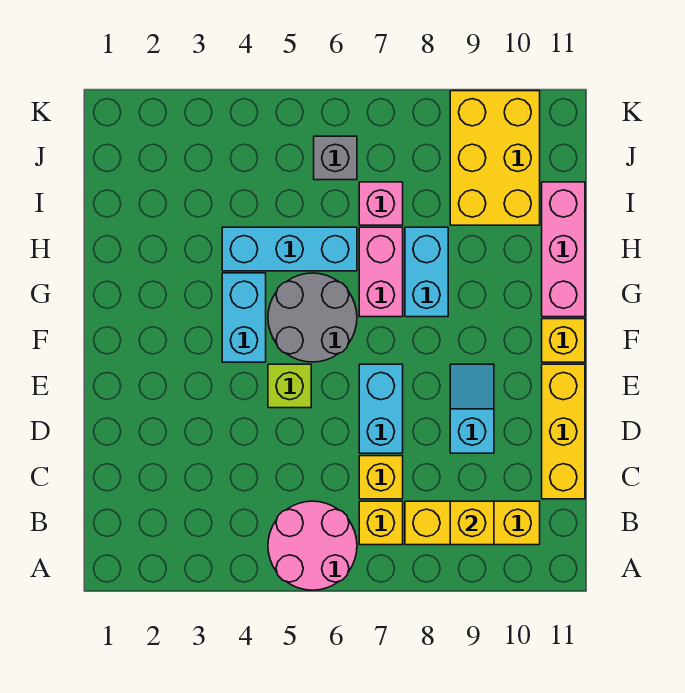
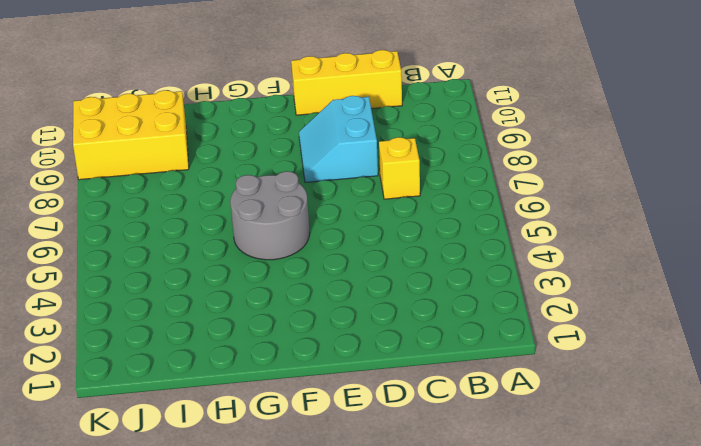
cyan slope D8:E9 level 1 top D -> cyan slope D9:E9 level 1 top D
none -> pink round brick A5:B6 level 1
none -> yellow brick B7 level 1
none -> yellow brick B8:B10 level 1

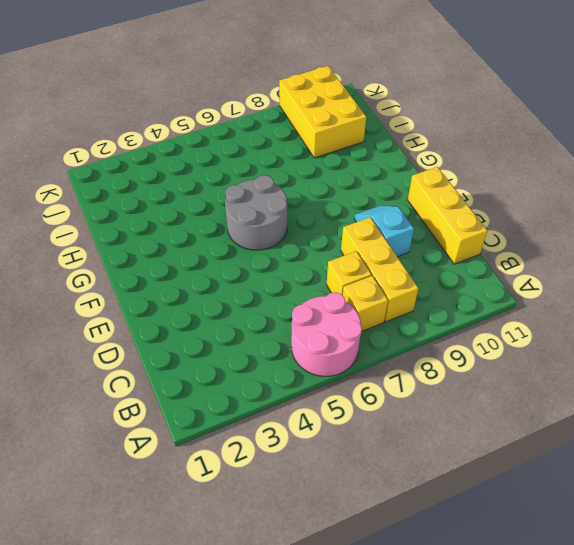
yellow brick B8:D8 level 1 -> yellow brick B8:B10 level 1
none -> cyan brick D7:E7 level 1
none -> lime brick E5 level 1
none -> cyan brick F4:G4 level 1

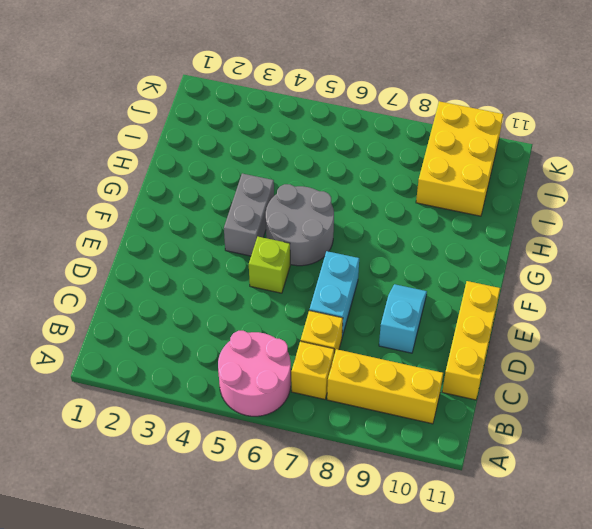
grey brick F4:G4 level 1 -> cyan brick F4:G4 level 1
none -> yellow brick F11 level 1
none -> pink brick G7:H7 level 1
none -> cyan brick G8:H8 level 1

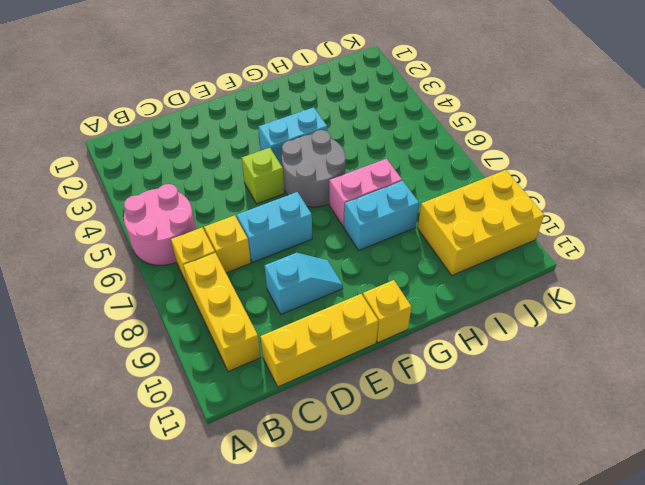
none -> pink brick G11:I11 level 1
none -> cyan brick H4:H6 level 1
none -> pink brick I7 level 1

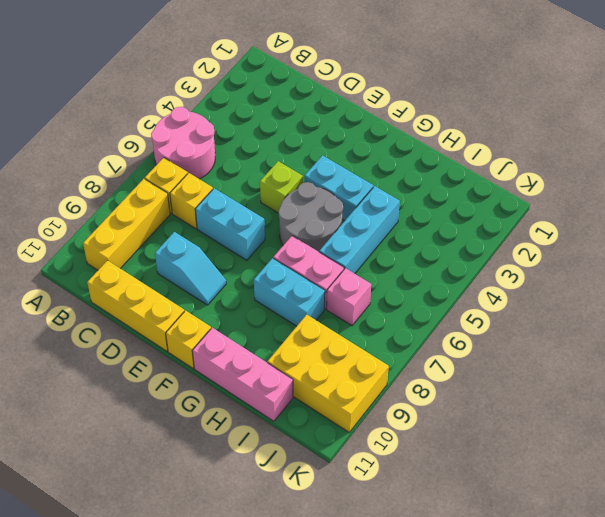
none -> grey brick J6 level 1
none -> yellow brick B9 level 2

